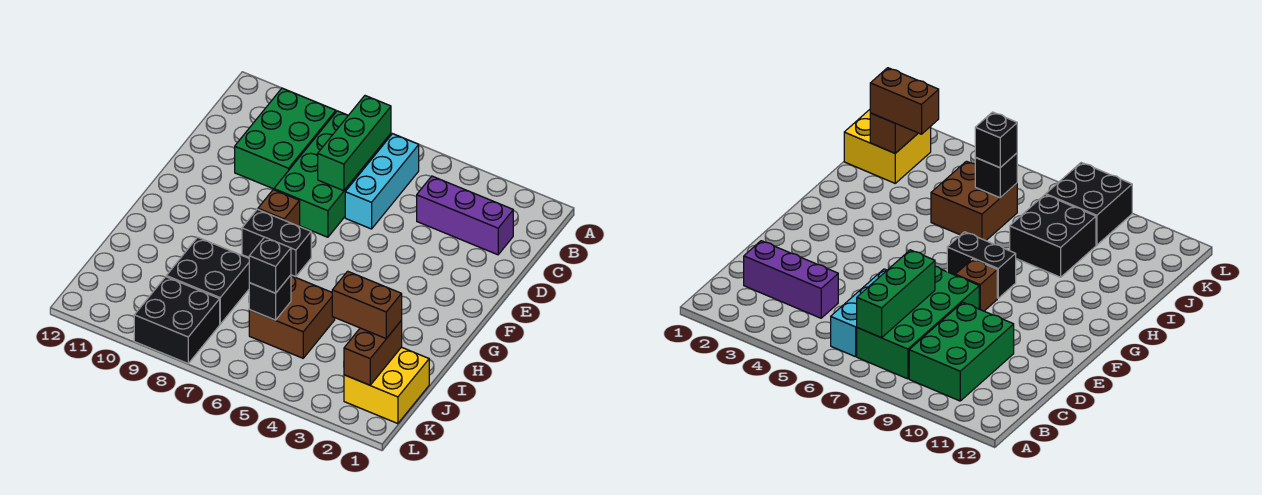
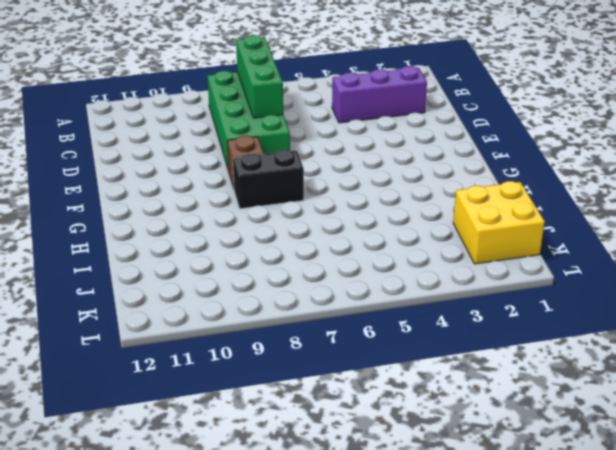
none -> cyan brick B6:D6 level 1
none -> green brick B9:D10 level 1
none -> brown brick I5:J6 level 1

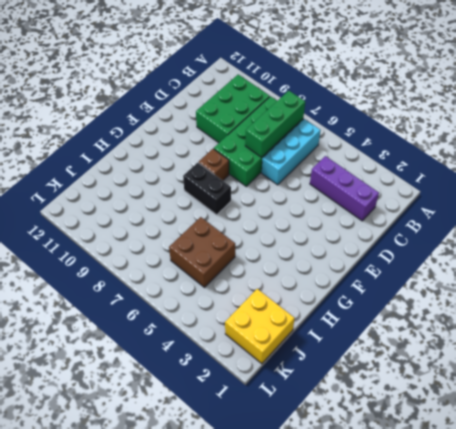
none -> black brick I8:J9 level 1
none -> black brick K8:L9 level 1
none -> brown brick J2:K2 level 2

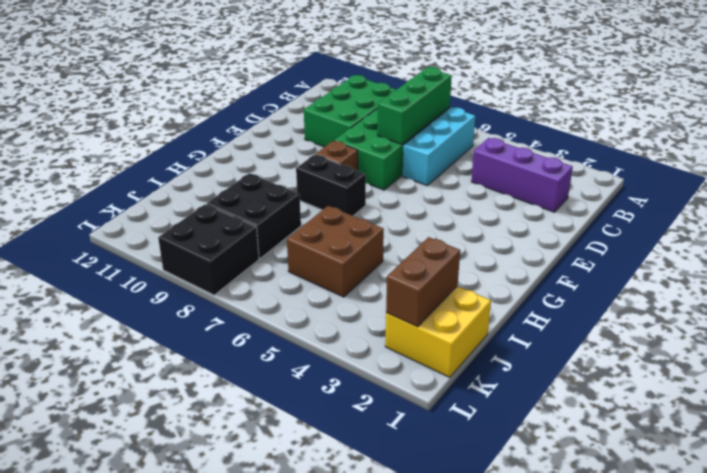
none -> black brick J6 level 2
none -> brown brick J2:J3 level 3
none -> black brick J6 level 3

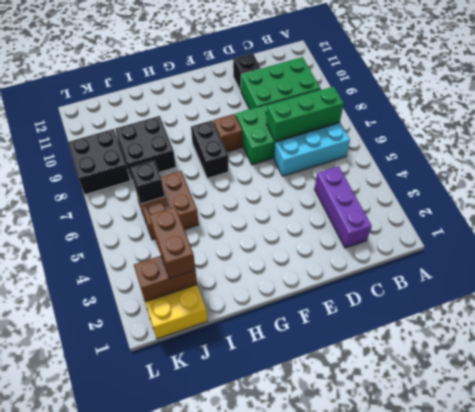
black brick D11 level 1 -> black brick J6 level 3

